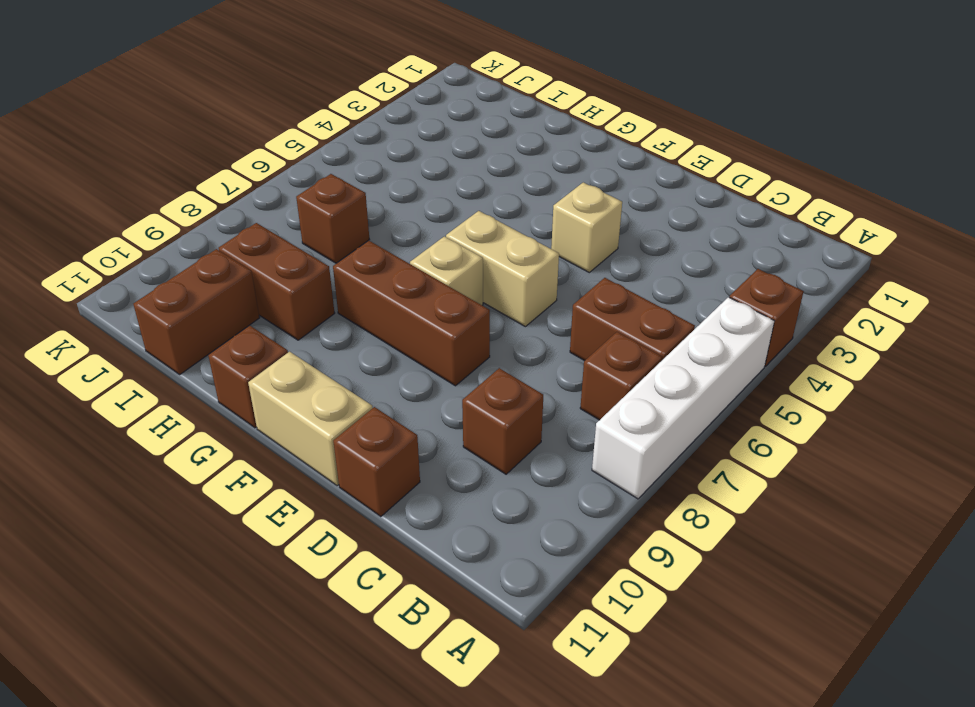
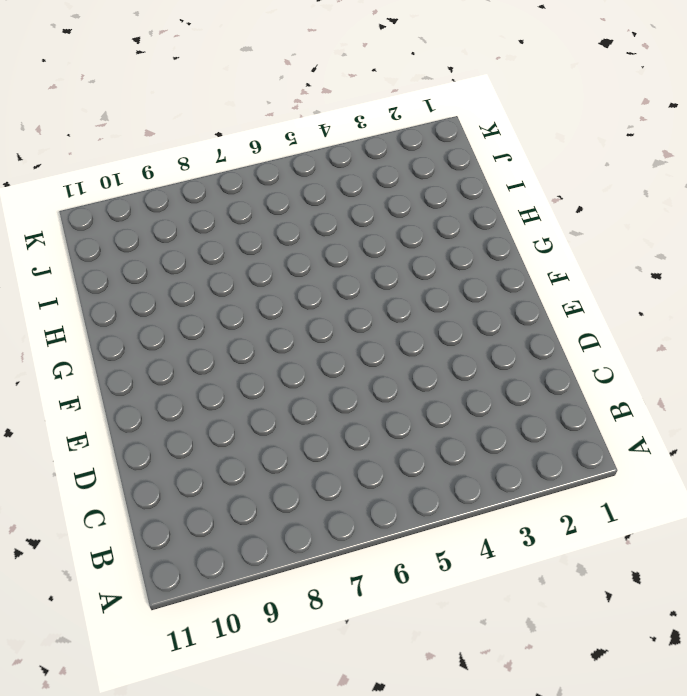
none -> brown brick A4 level 1
none -> white brick A5:A8 level 1
none -> brown brick B6:C6 level 1

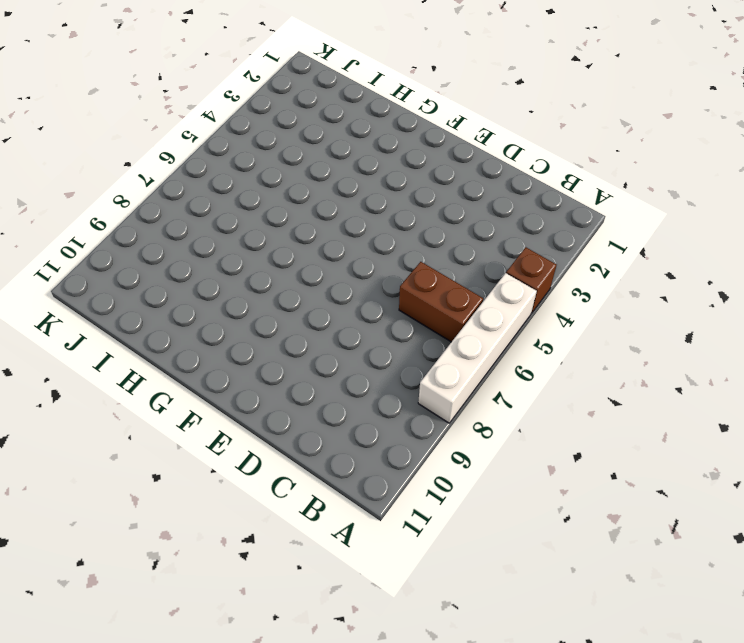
none -> brown brick B7 level 1
none -> brown brick C9 level 1
none -> brown brick D11 level 1

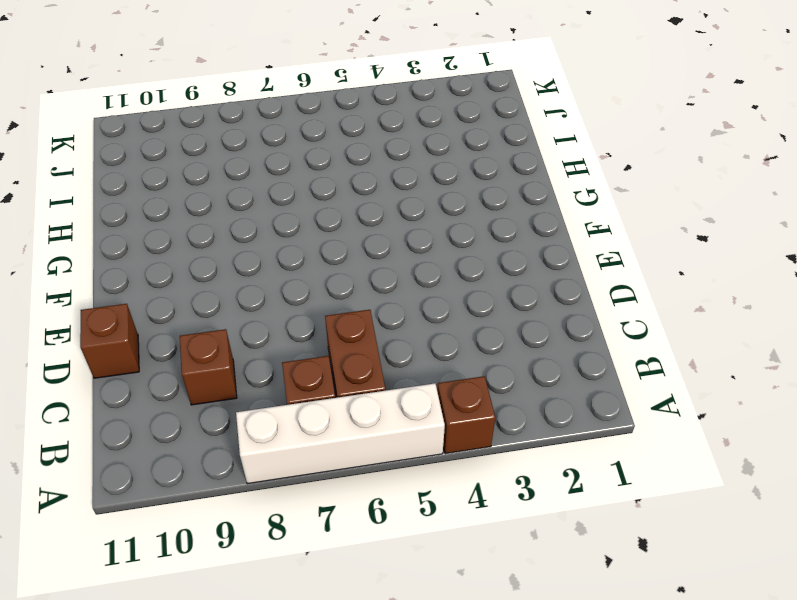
none -> tan brick E4 level 1
none -> tan brick E6:F6 level 1
none -> brown brick E8:G8 level 1

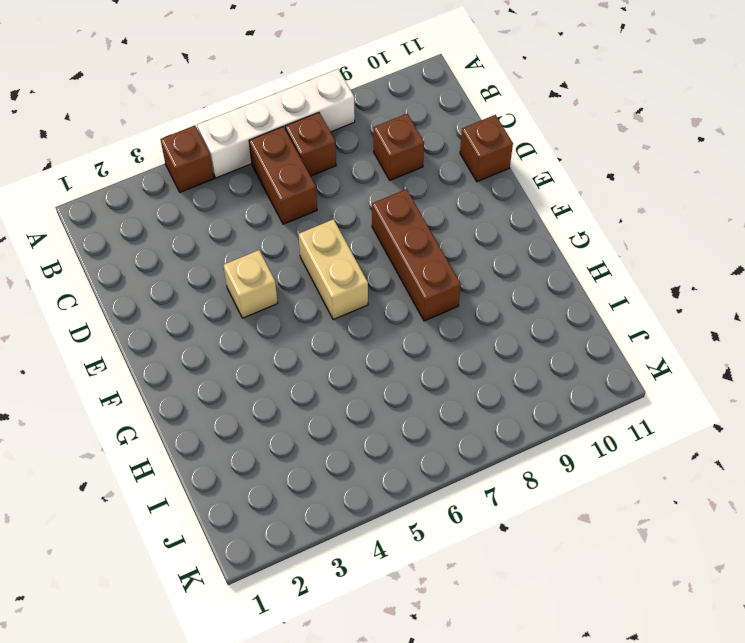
none -> tan brick E11:F11 level 1
none -> tan brick F7 level 1
none -> brown brick G11 level 1

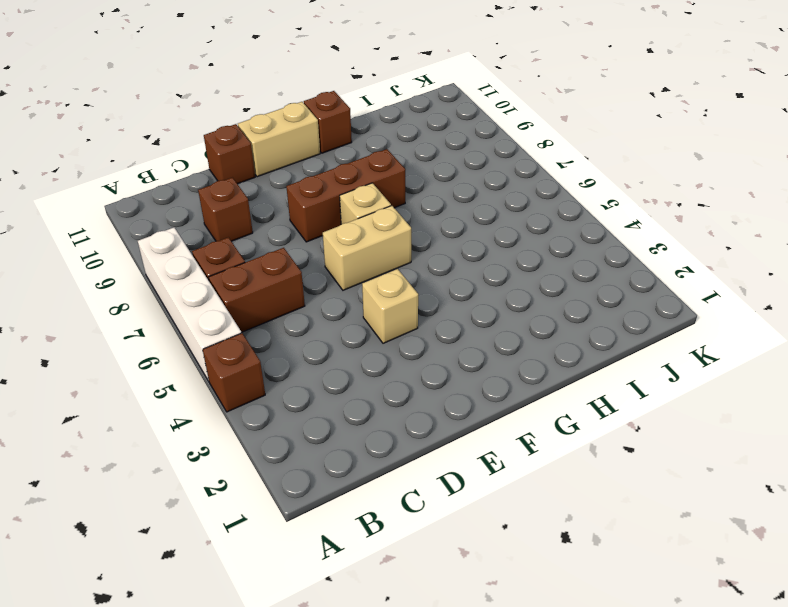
none -> brown brick H9:I9 level 1
none -> brown brick I7 level 1
none -> brown brick I10:I11 level 1

